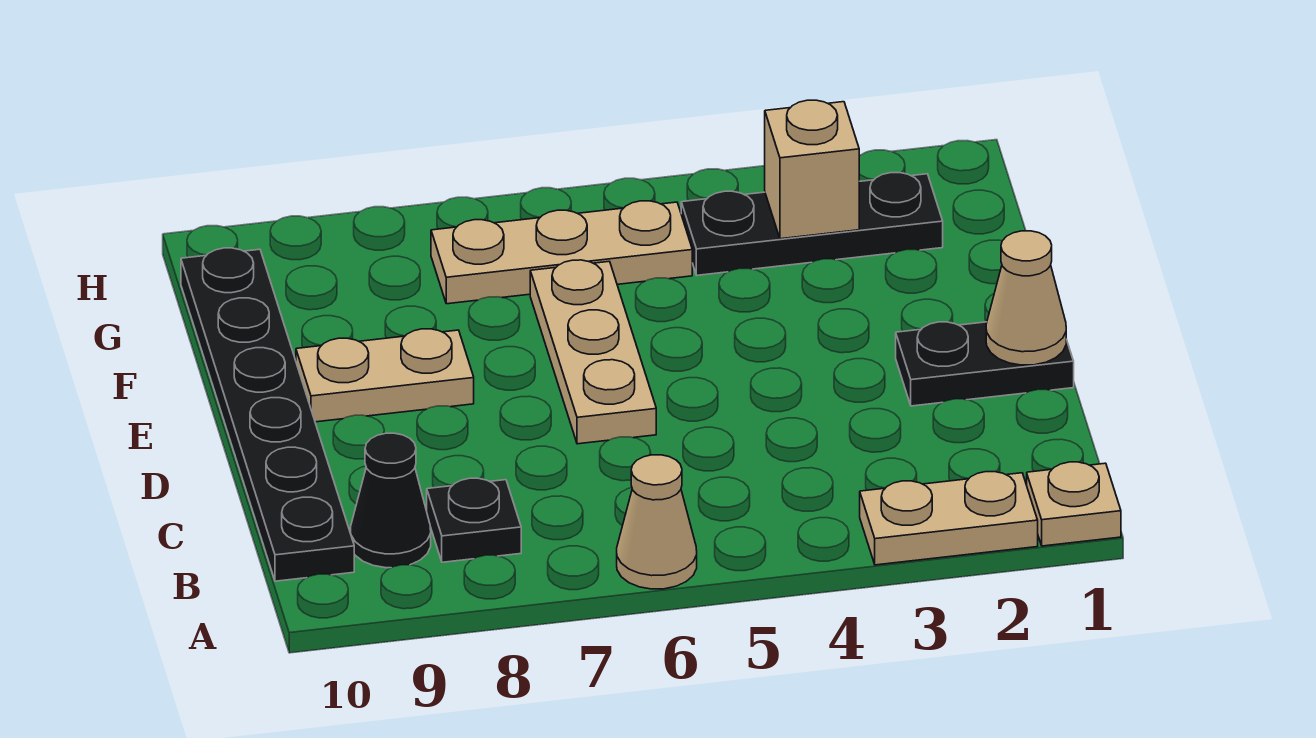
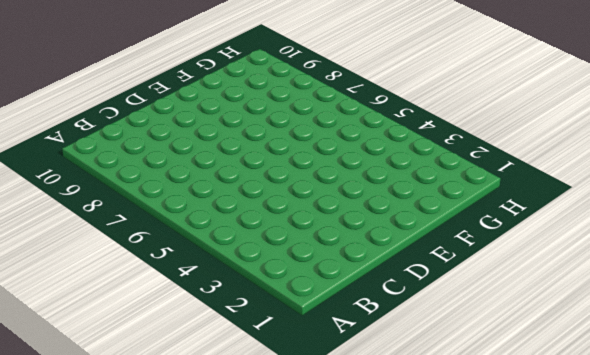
none -> tan plate A1 level 1
none -> tan plate A2:A3 level 1
none -> tan cone A6 level 1

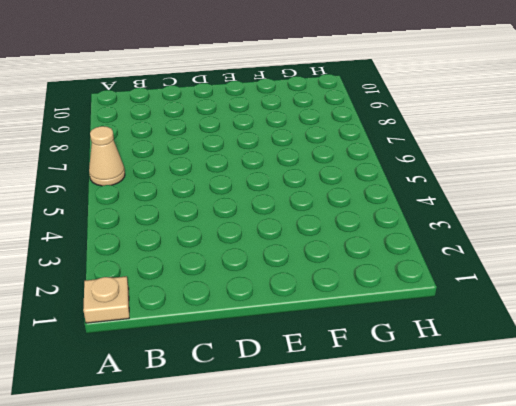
none -> tan plate A2:A3 level 1
none -> black plate B8 level 1
none -> black cone B9 level 1

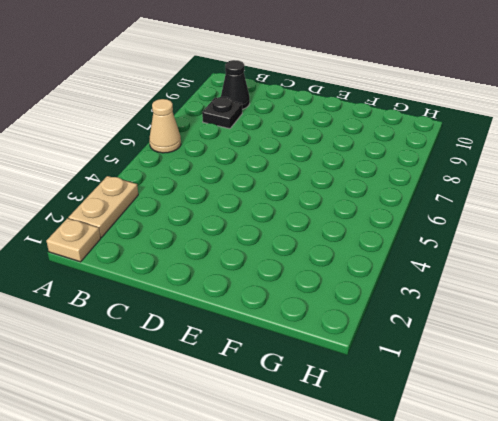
none -> black plate B10:G10 level 1
none -> black plate D1:D2 level 1
none -> tan plate D6:F6 level 1

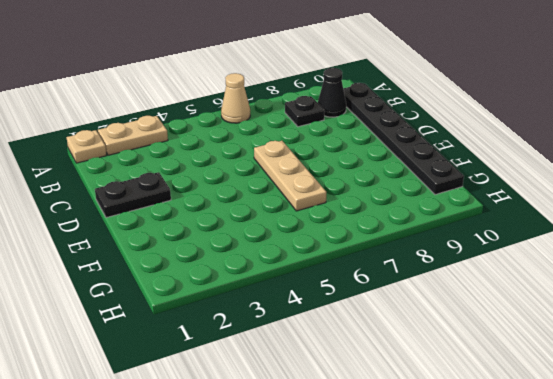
none -> tan plate E8:E9 level 1
none -> black plate G2:G4 level 1
none -> tan plate G5:G7 level 1

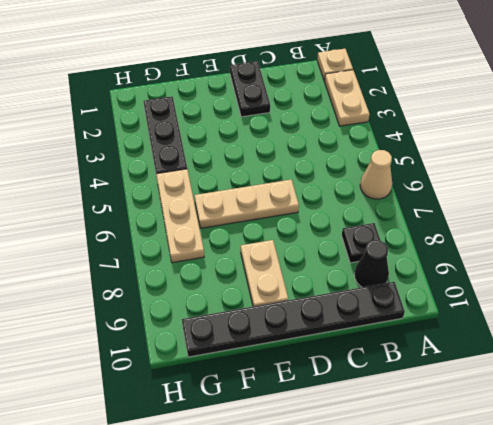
none -> tan cone D1 level 2
none -> tan brick G3 level 2

